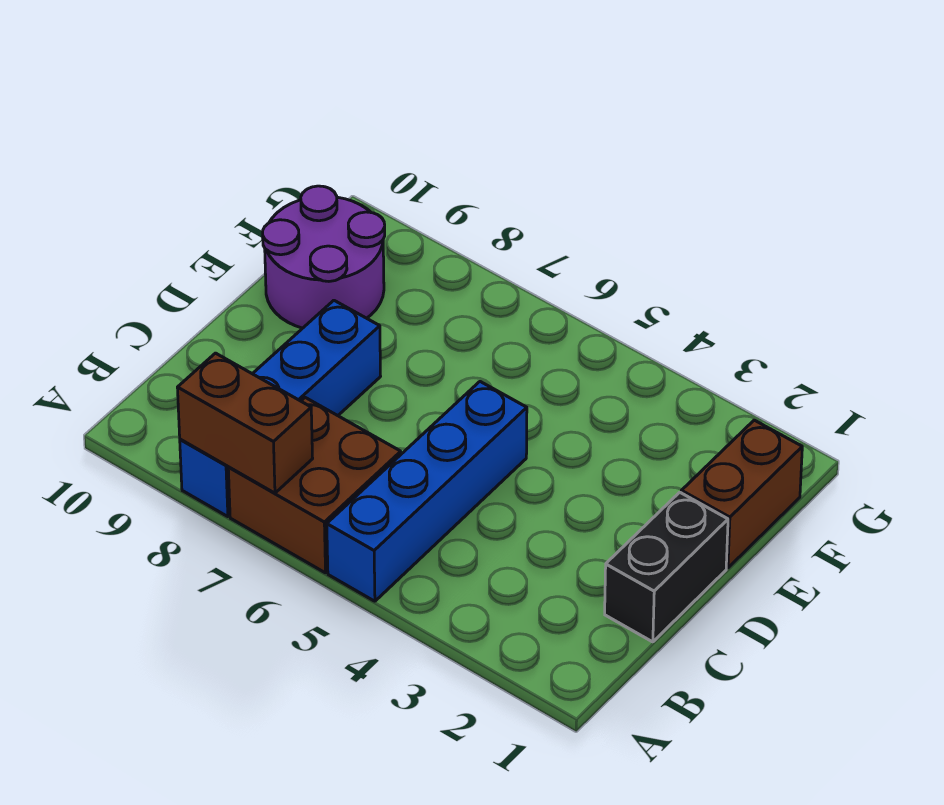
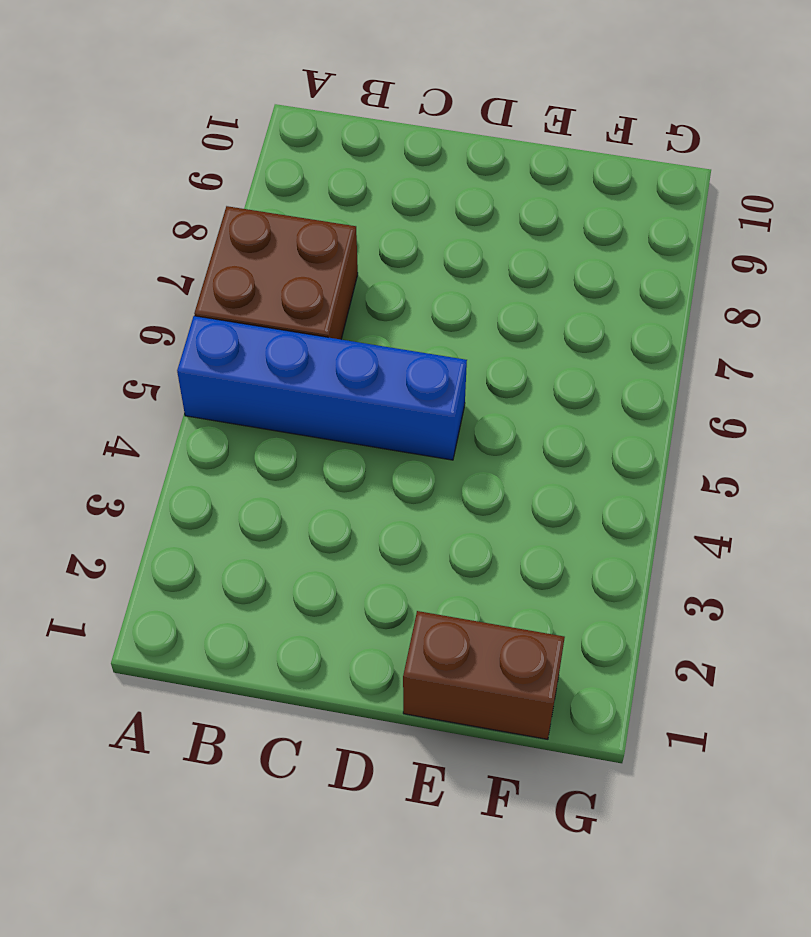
none -> blue brick A8:D8 level 1
none -> black brick C1:D1 level 1

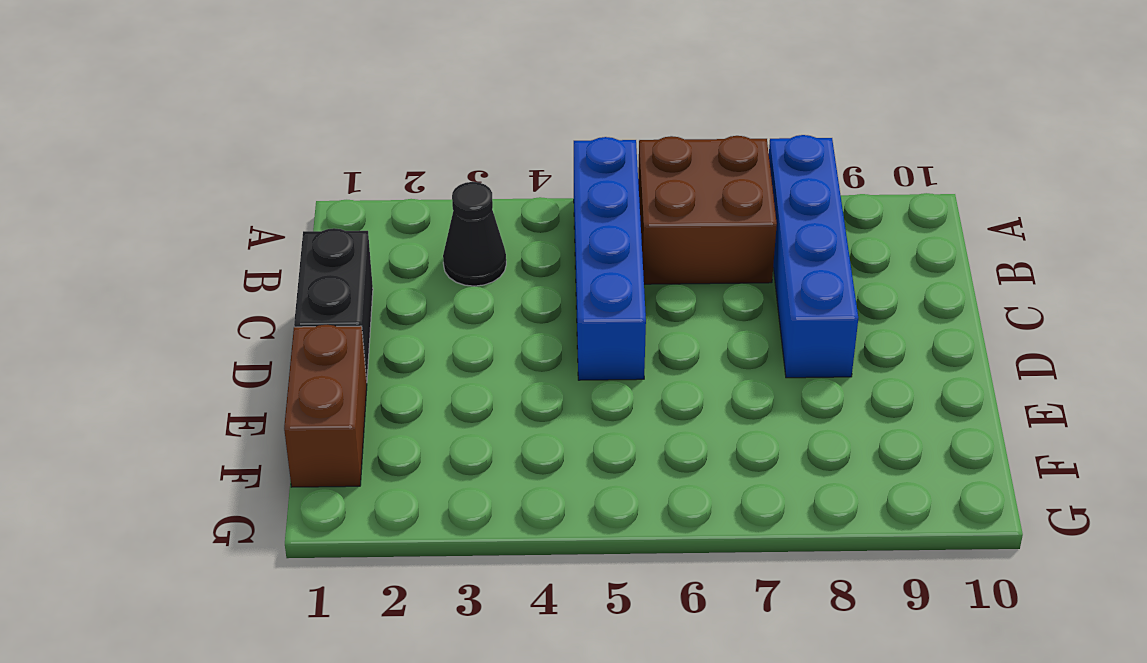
black cone B3 level 1 -> none
none -> purple round brick E9:F10 level 1
none -> brown brick A7:A8 level 2

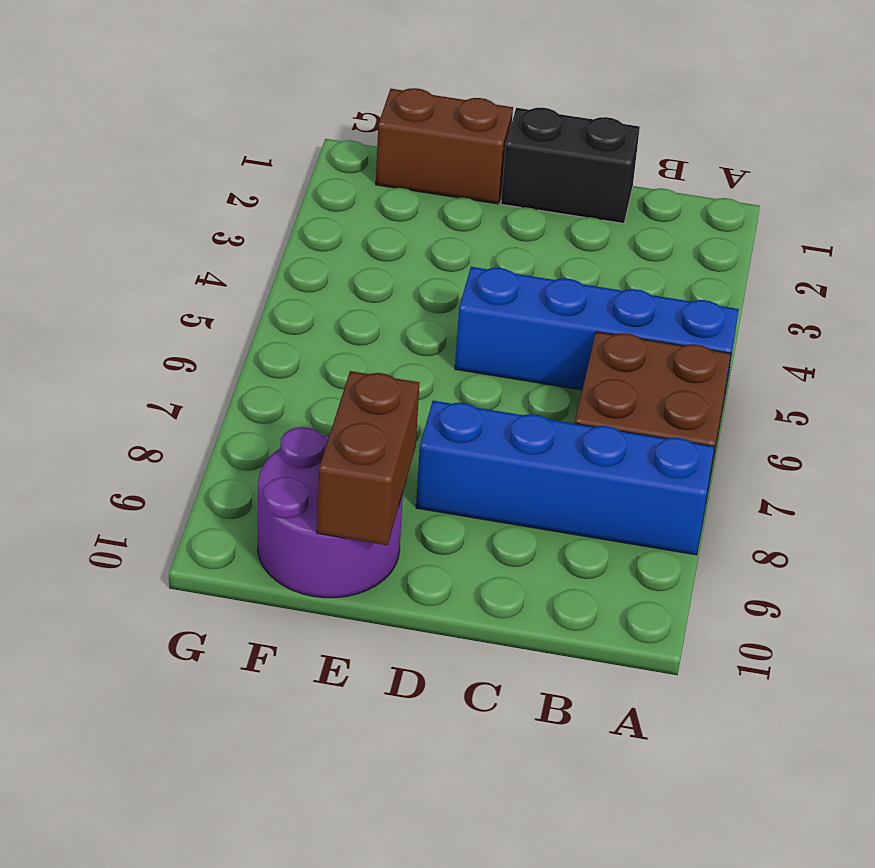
brown brick E9:E10 level 2 -> brown brick A7:A8 level 2

